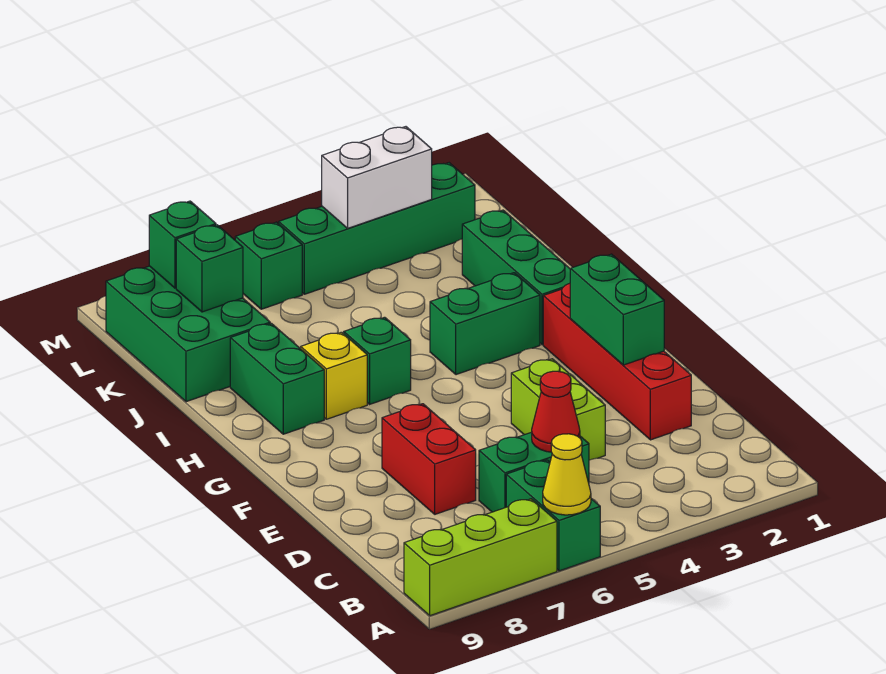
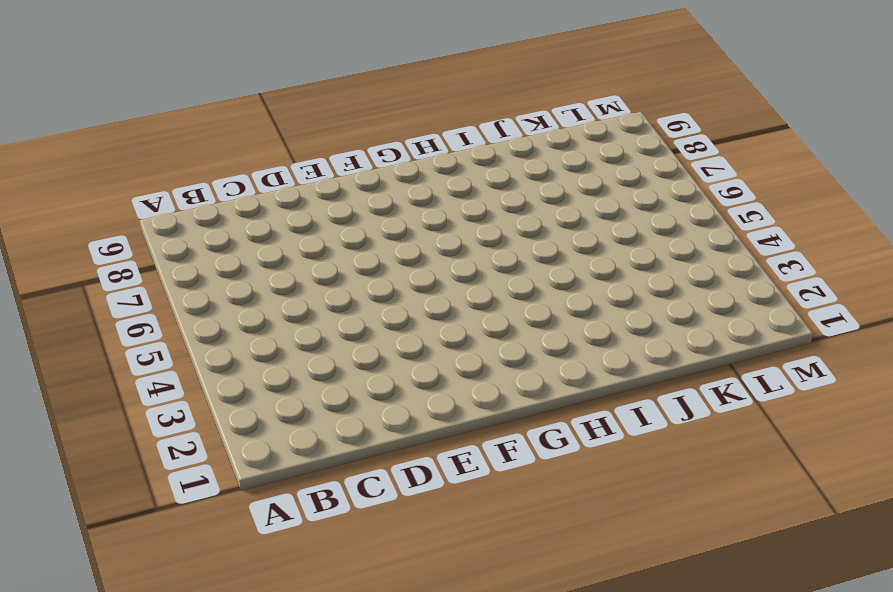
none -> green brick A6:B6 level 1
none -> lime brick A7:A9 level 1
none -> green brick C5:C6 level 1

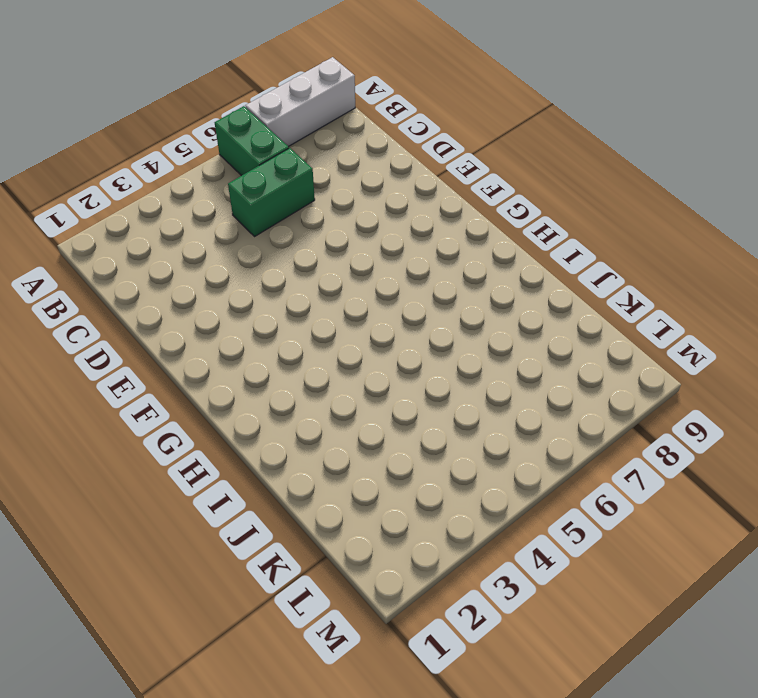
white brick A7:A9 level 1 -> lime brick A7:A9 level 1
none -> red brick D2:G2 level 1
none -> lime brick D4:E4 level 1
none -> red brick D7:E7 level 1

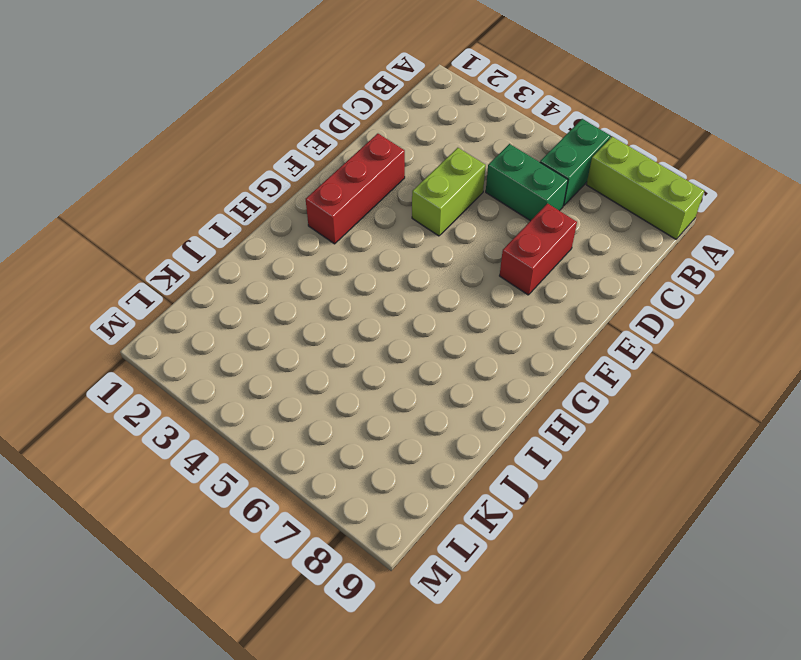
red brick E2:G2 level 1 -> red brick D2:G2 level 1
none -> green brick H2:J2 level 1
none -> green brick H3:H4 level 1
none -> green brick H6 level 1

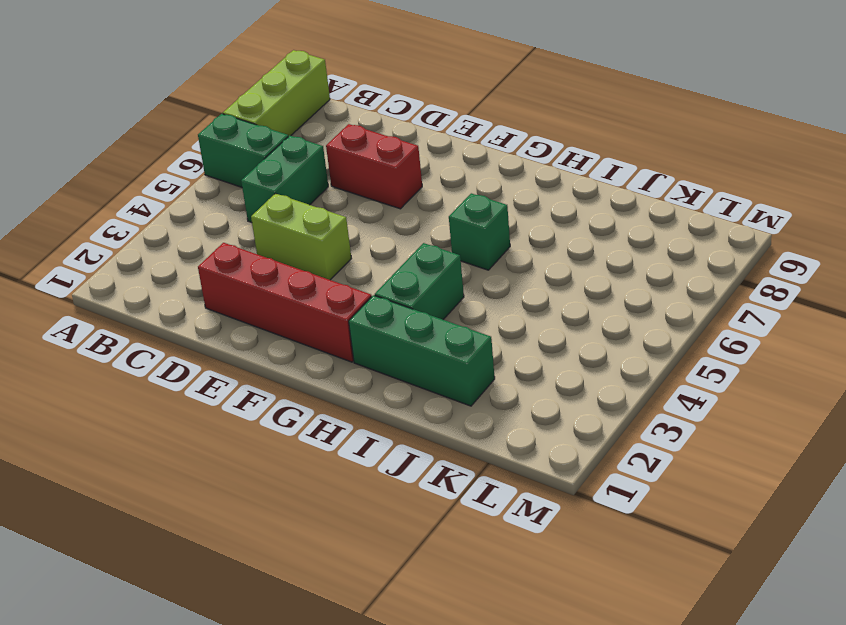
none -> yellow brick H7 level 1
none -> green brick H8:I8 level 1
none -> green brick J8:L9 level 1

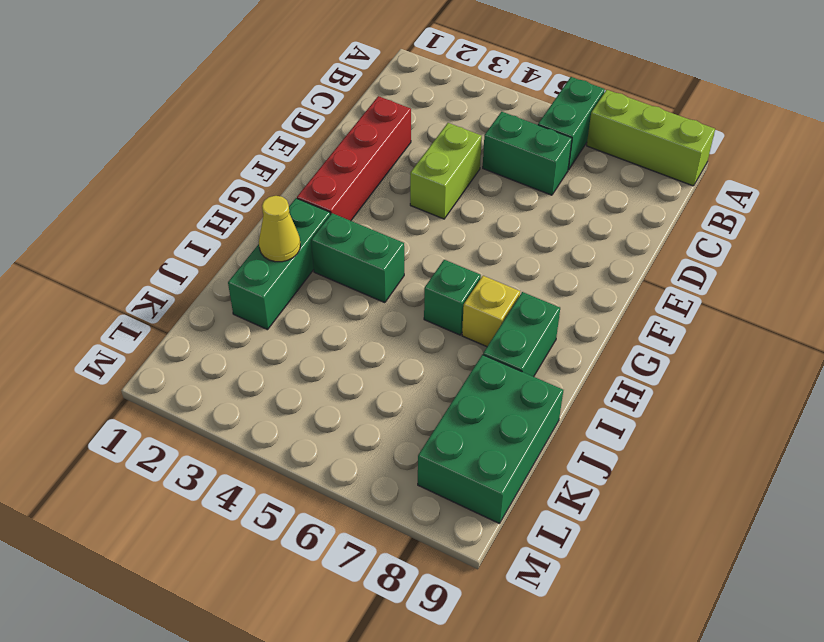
yellow cone I2 level 2 -> yellow cone A6 level 2
none -> red brick D7:E7 level 1
none -> green brick L2:L5 level 1
none -> green brick L6 level 1

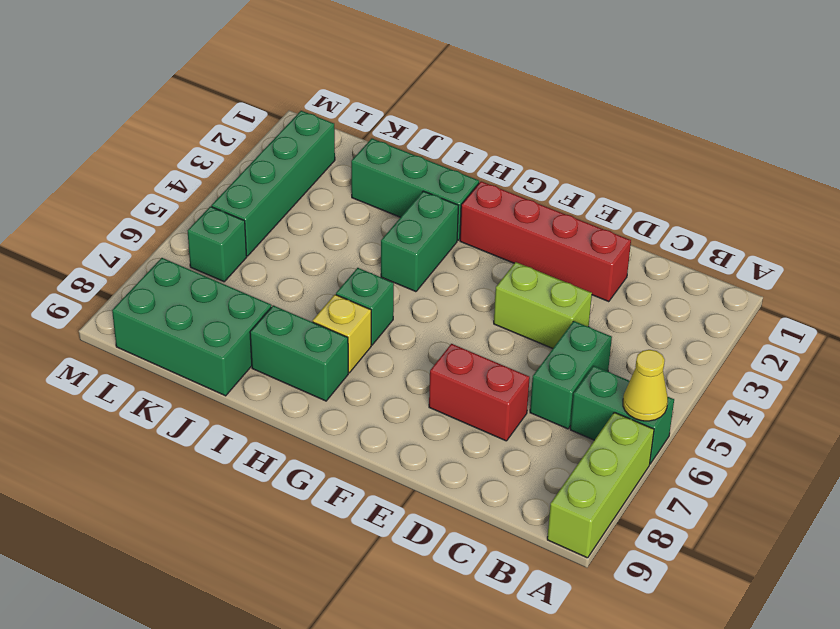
none -> red cone C5 level 2
none -> green brick E2:F2 level 2
none -> green brick K8 level 2

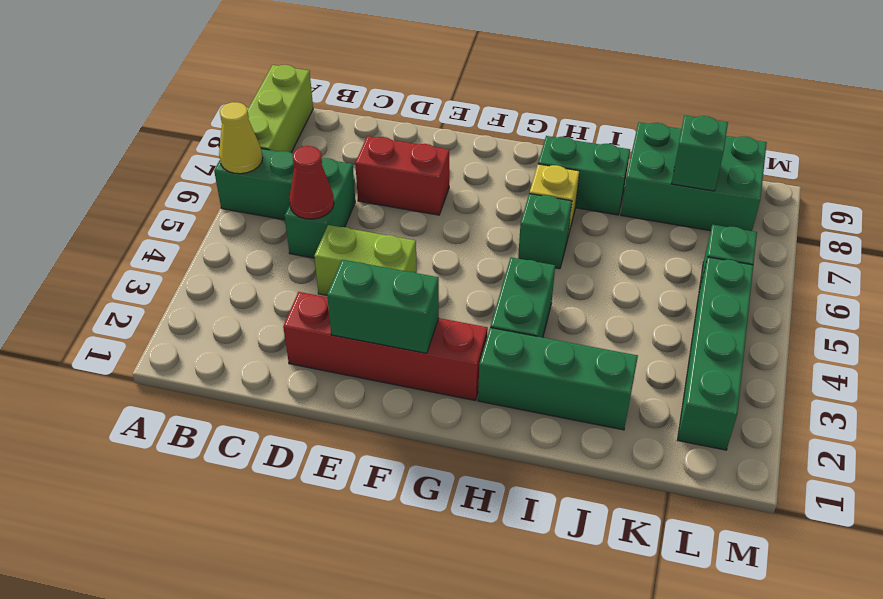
none -> white brick L3:L4 level 2
none -> green brick L8 level 2

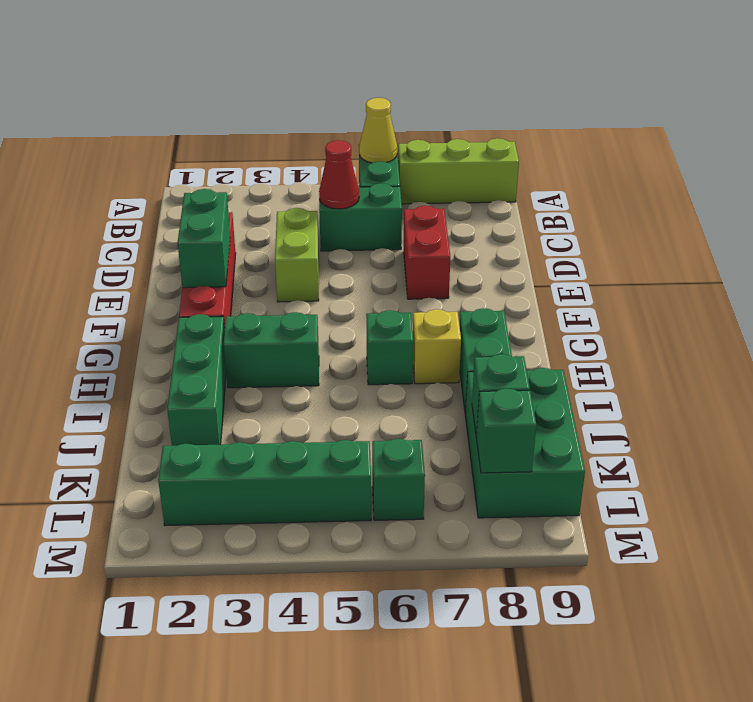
none -> white brick L3:L4 level 2

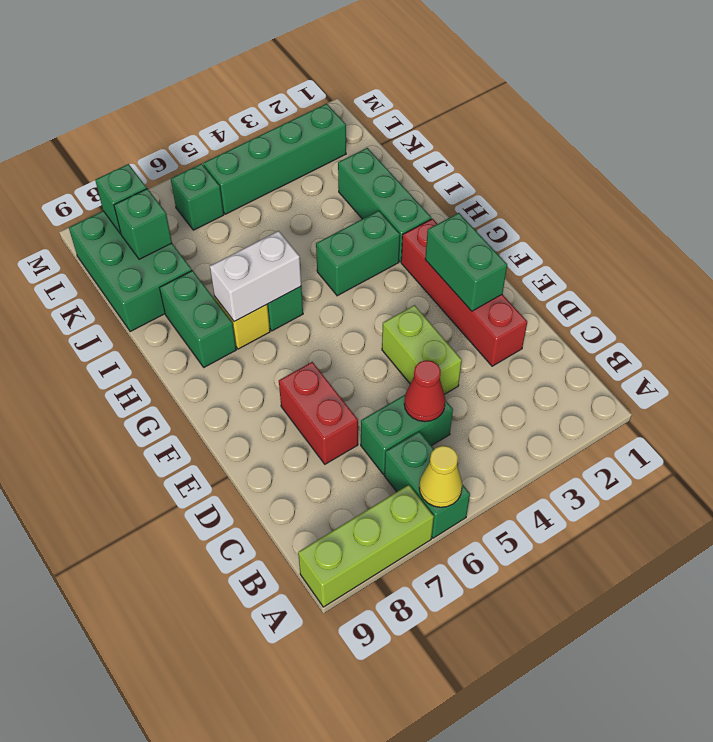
white brick H6:H7 level 2 -> white brick L3:L4 level 2

